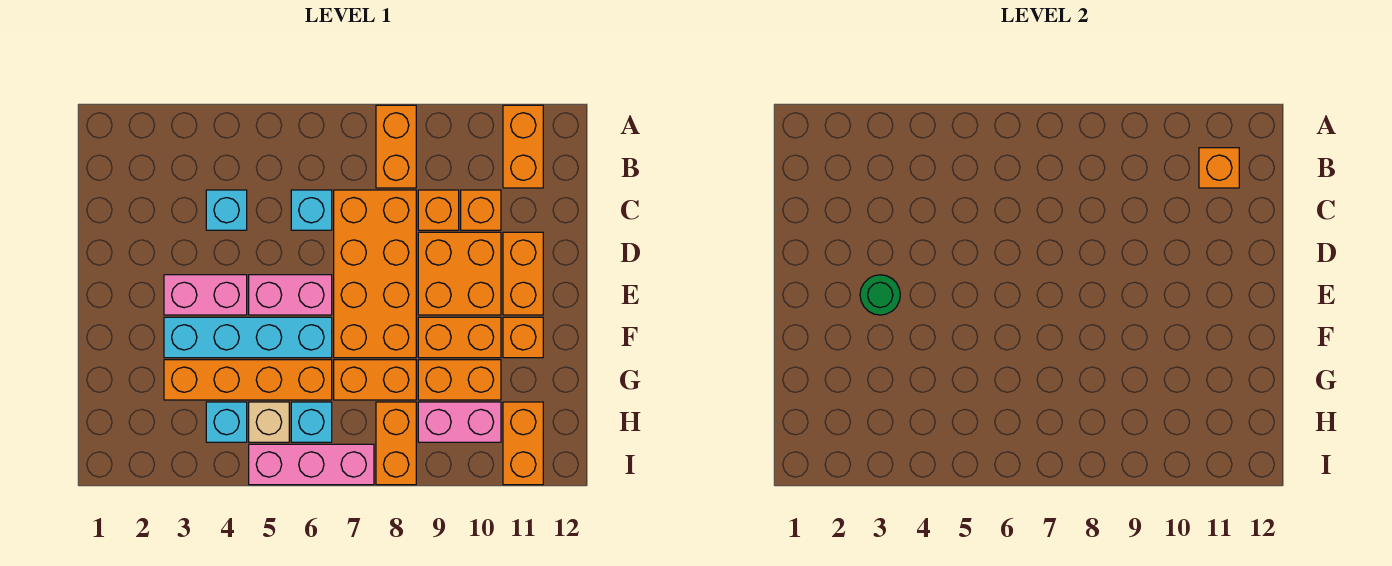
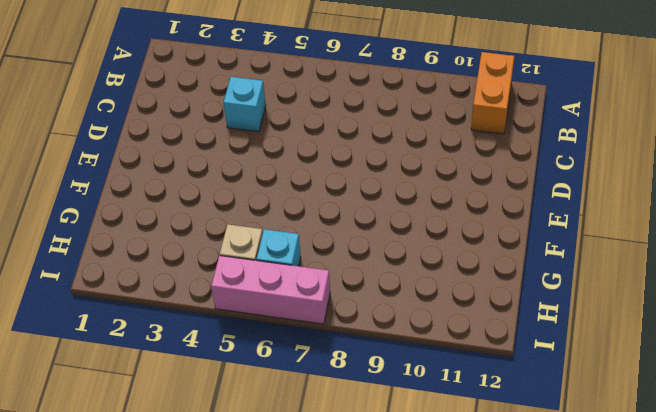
none -> orange brick A8:B8 level 1
none -> cyan brick C6 level 1
none -> orange brick C7:F8 level 1

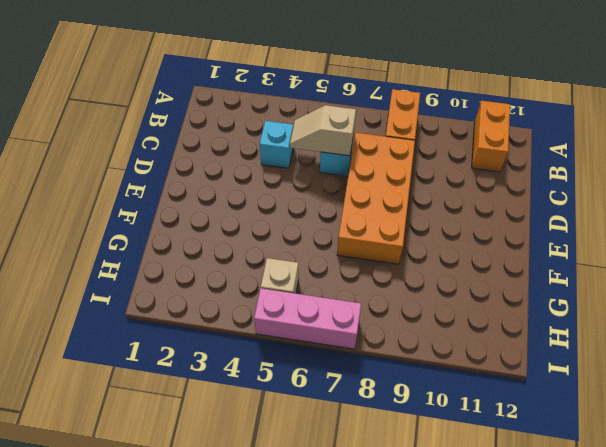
tan slope C5:C6 level 2 top 6 -> none
none -> orange brick C9 level 1
none -> orange brick C10 level 1
none -> orange brick D9:E10 level 1

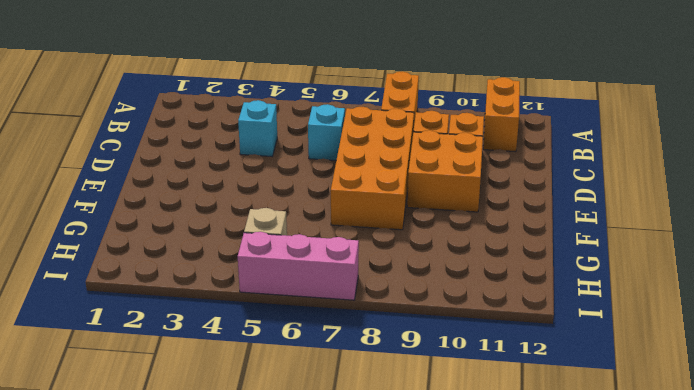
none -> orange brick D11:E11 level 1
none -> pink brick E3:E4 level 1
none -> pink brick E5:E6 level 1

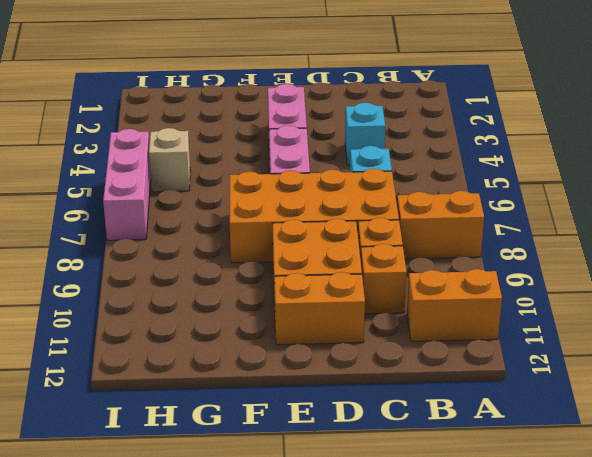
none -> cyan brick F3:F6 level 1
none -> orange brick F9:F10 level 1
none -> orange brick F11 level 1

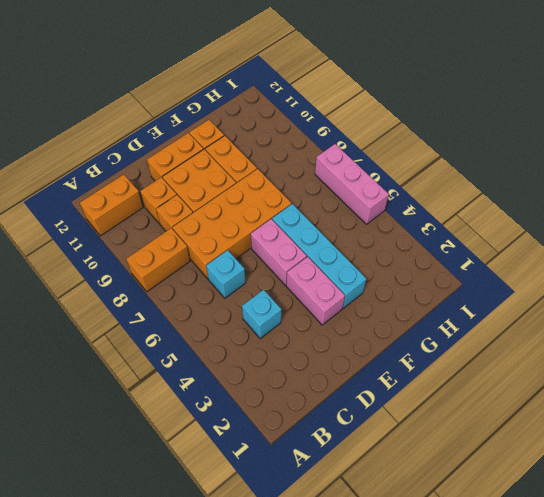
none -> orange brick G3:G6 level 1
none -> orange brick G7:G8 level 1
none -> orange brick G9:G10 level 1

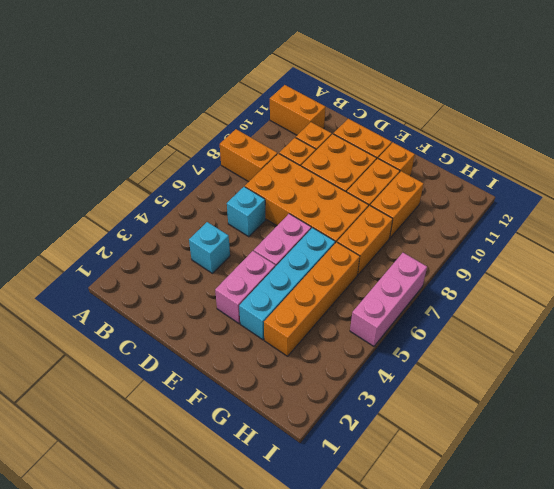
none -> cyan brick H4 level 1
none -> tan brick H5 level 1
none -> cyan brick H6 level 1

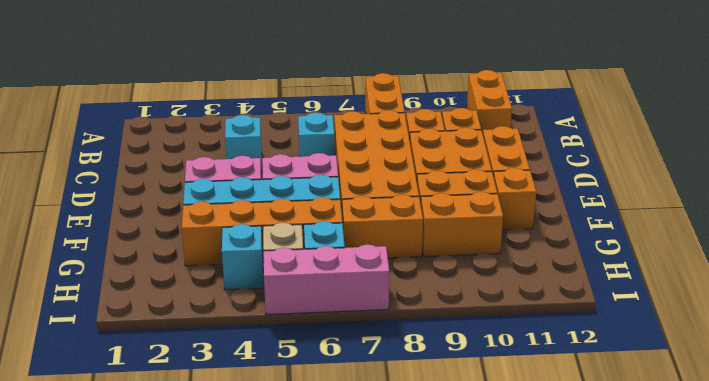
none -> orange brick H8:I8 level 1
none -> pink brick H9:H10 level 1
none -> orange brick H11:I11 level 1

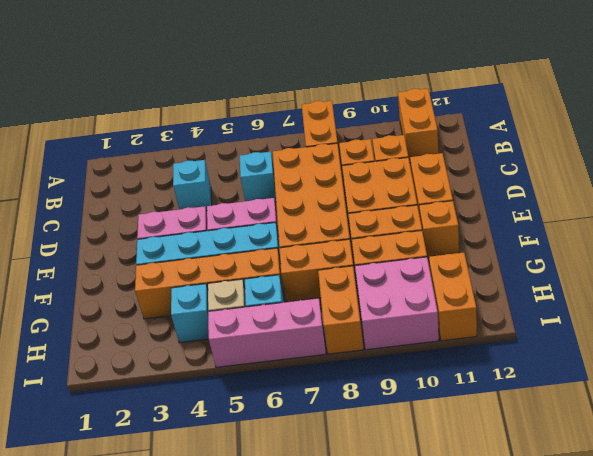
pink brick H9:I10 level 1 -> pink brick H9:H10 level 1
none -> orange brick B11 level 2
none -> green round brick E3 level 2

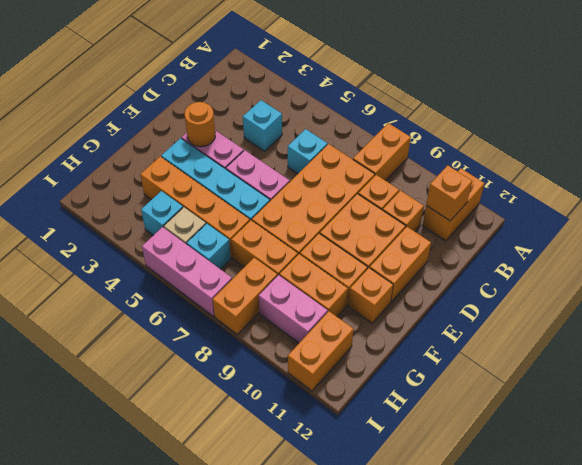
orange round brick E3 level 2 -> green round brick E3 level 2

